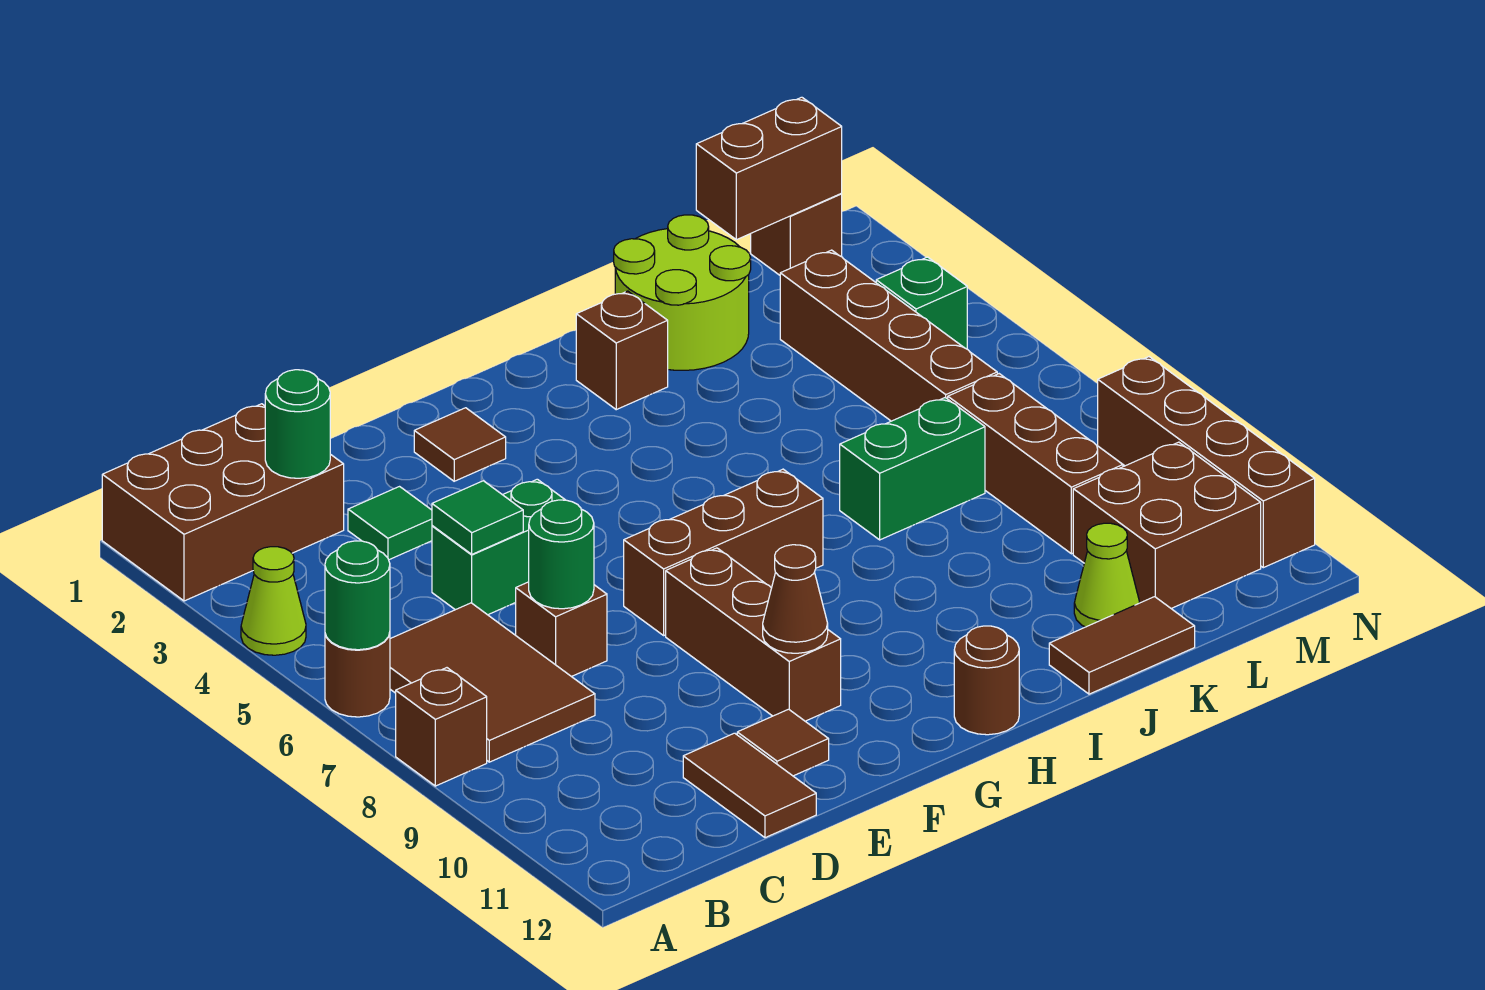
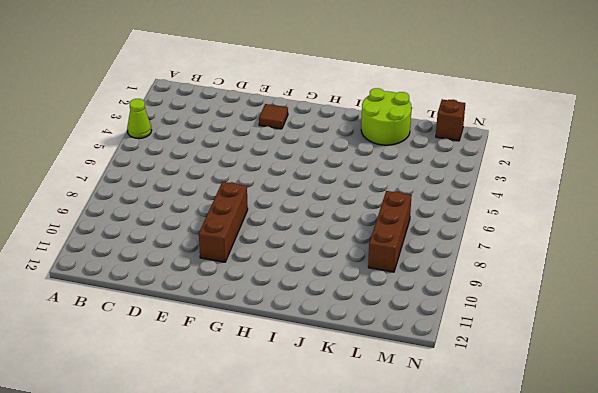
none -> brown brick A1:C2 level 1
none -> brown round brick A6 level 1
none -> brown brick A8 level 1
none -> brown tile B6:C8 level 1

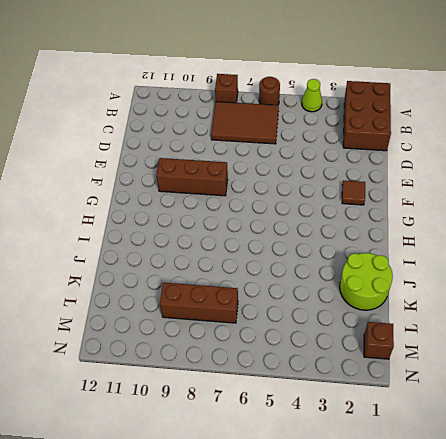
none -> green tile D3 level 1
none -> green brick D5:E5 level 1
none -> brown brick D7 level 1
none -> brown tile D11:D12 level 1

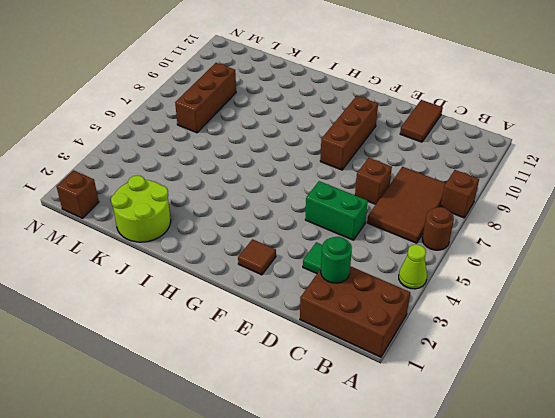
none -> brown tile E11 level 1
none -> brown brick F7:H7 level 1
none -> brown round brick H12 level 1
none -> brown brick I2 level 1

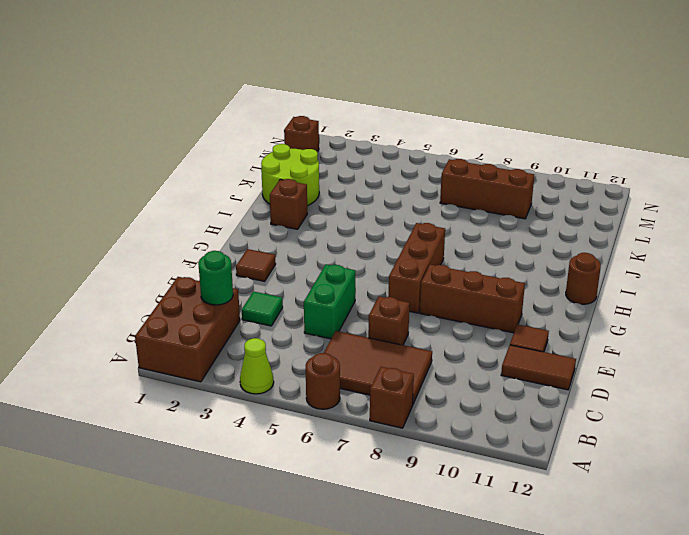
none -> green brick J7:K7 level 1
none -> brown tile J12:K12 level 1
none -> lime cone K11 level 1
none -> brown brick L3:L6 level 1

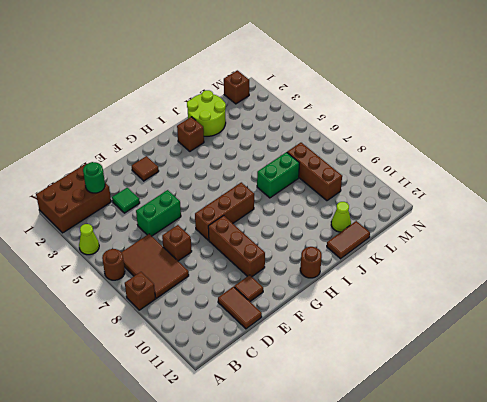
none -> brown brick L3:L6 level 1
none -> brown brick L10:M11 level 1
none -> green brick M4 level 1
none -> brown brick N8:N11 level 1

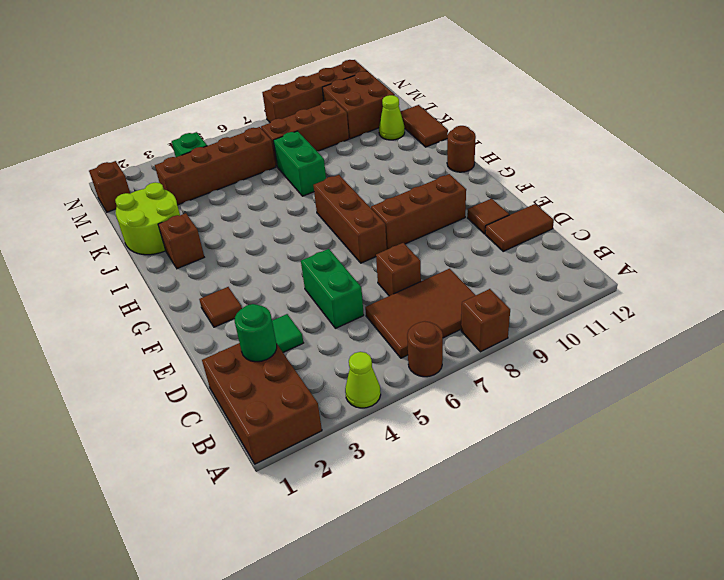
none -> green round brick A6 level 2
none -> green tile D5 level 2
none -> green round brick D7 level 2
none -> brown cone F10 level 2

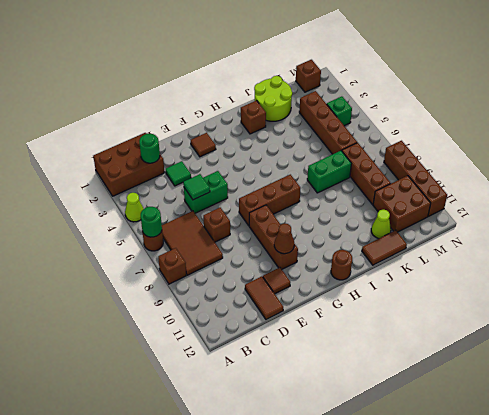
none -> green round brick D7 level 2
none -> brown brick L1:M1 level 2

